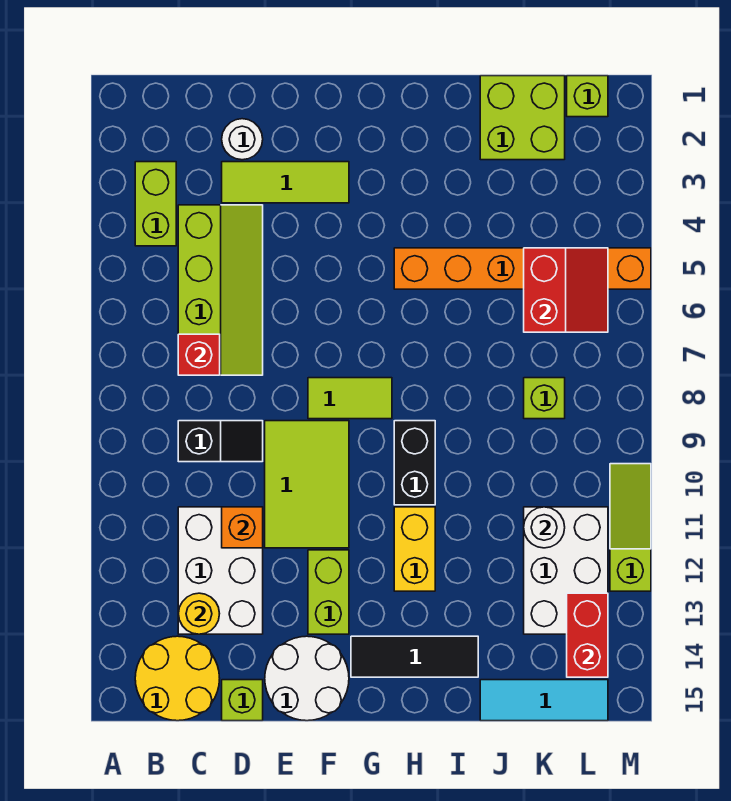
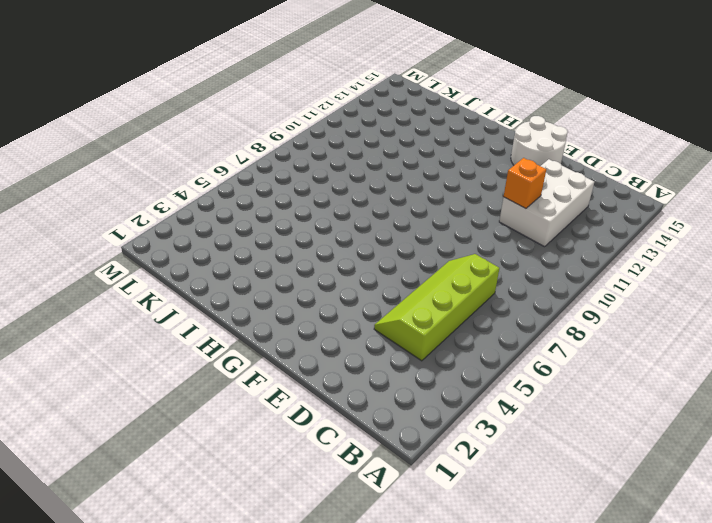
none -> lime brick B3:B4 level 1
none -> yellow round brick B14:C15 level 1
none -> black slope C9:D9 level 1 top C

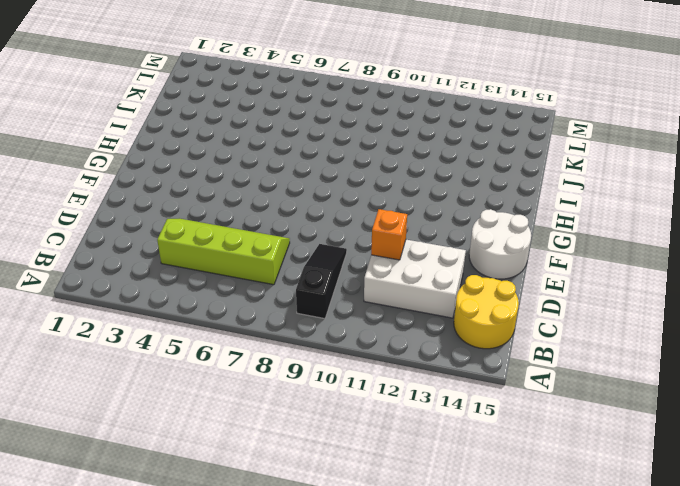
black slope B9:D9 level 1 top B -> black slope C9:D9 level 1 top C
none -> lime brick B3:B4 level 1
none -> white round brick D2 level 1
none -> lime tile D3:F3 level 1

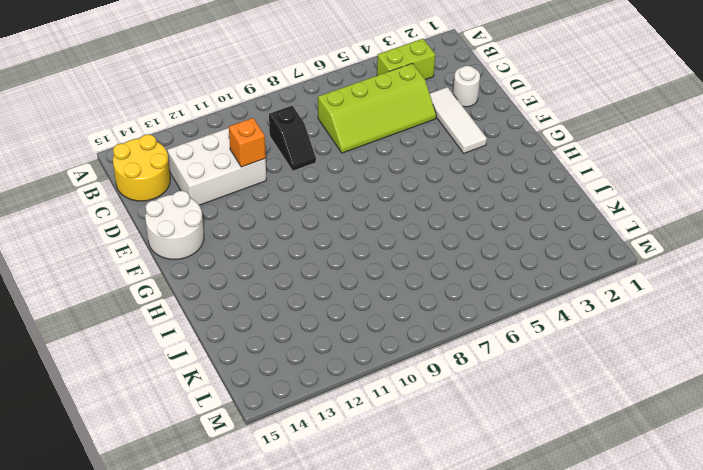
white tile D3:F3 level 1 -> lime tile D3:F3 level 1
none -> lime brick D15 level 1
none -> lime tile E9:F11 level 1
none -> lime tile F8:G8 level 1

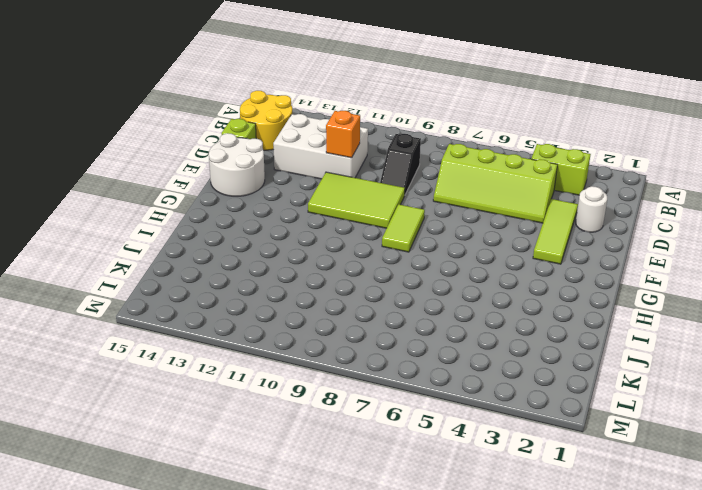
none -> lime brick F12:F13 level 1
none -> black tile G14:I14 level 1
none -> orange brick H5:M5 level 1

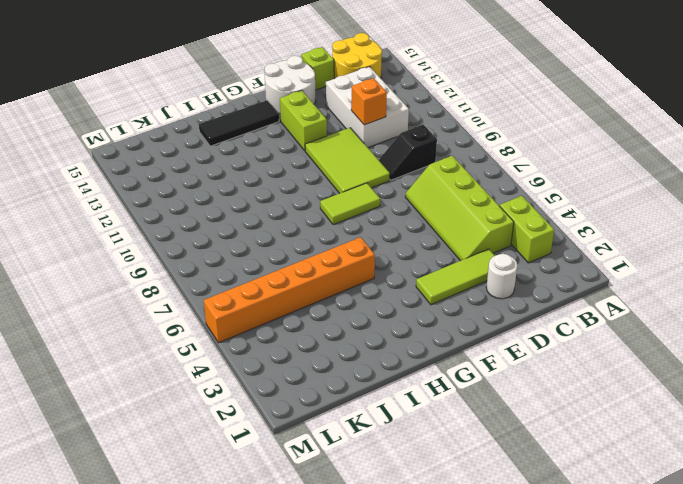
none -> black brick H9:H10 level 1
none -> yellow brick H11:H12 level 1
none -> lime brick J1:K2 level 1

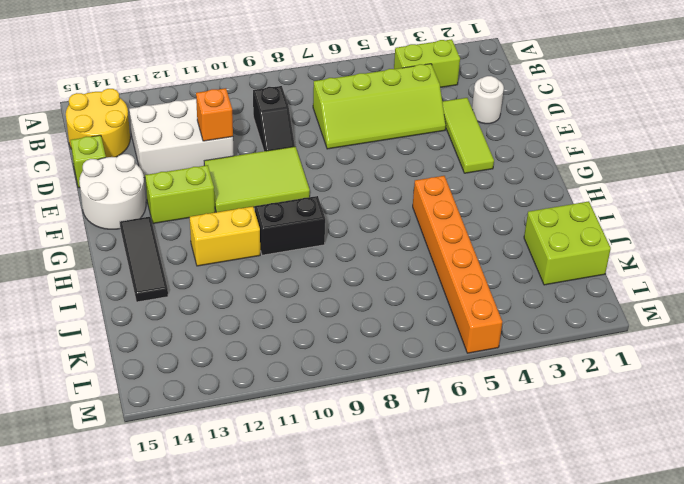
none -> lime tile F8:G8 level 1
none -> cyan tile J15:L15 level 1
none -> lime brick K8 level 1

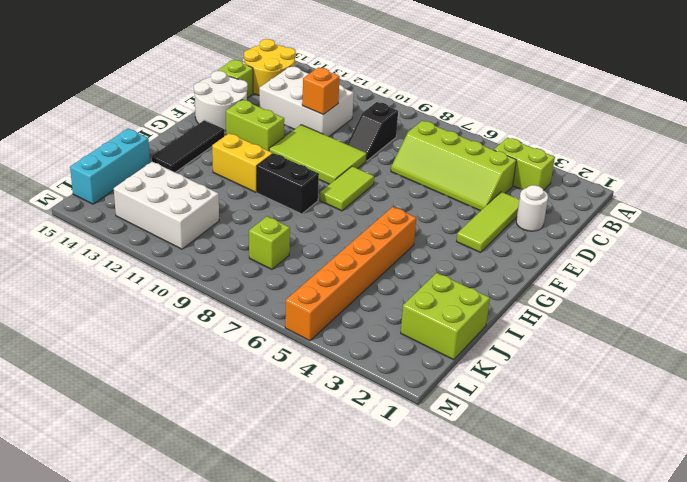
cyan brick J15:L15 level 1 -> cyan tile J15:L15 level 1
none -> lime brick L1 level 1
none -> lime slope M10:M12 level 1 top 12
none -> red brick C7 level 2

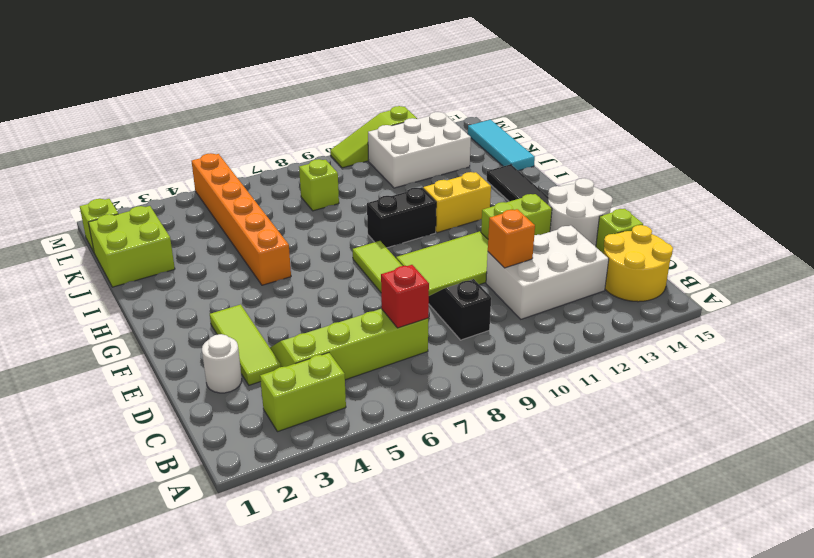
none -> yellow round brick C13 level 2
none -> red slope K5:L6 level 2 top K
none -> white round brick K11 level 2

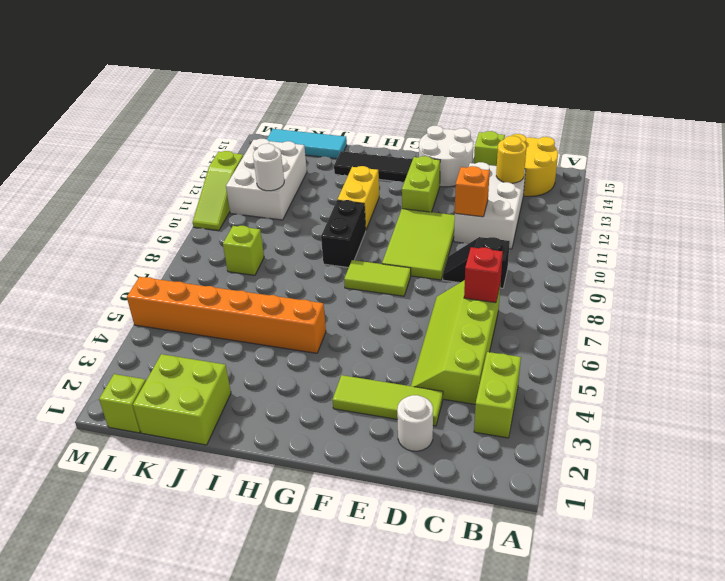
none -> red slope K5:L6 level 2 top K
none -> red brick L13:L14 level 2

